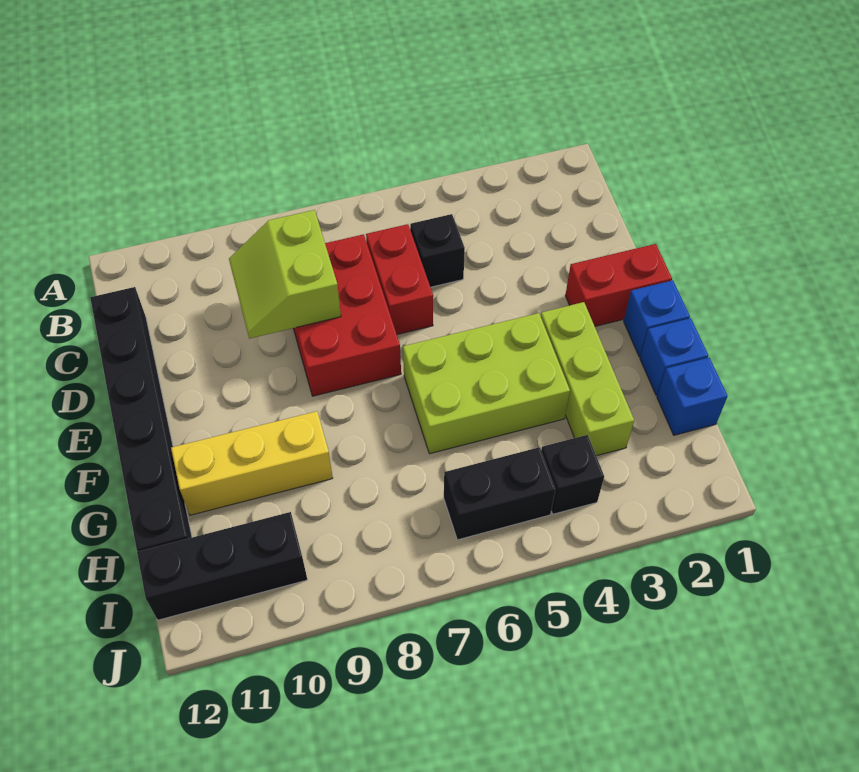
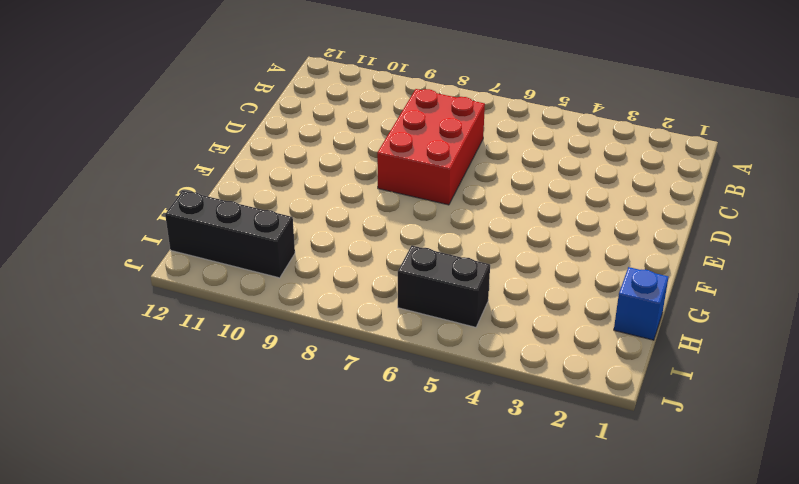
none -> black brick C5 level 1
none -> red brick C6:D6 level 1
none -> black brick C12:H12 level 1

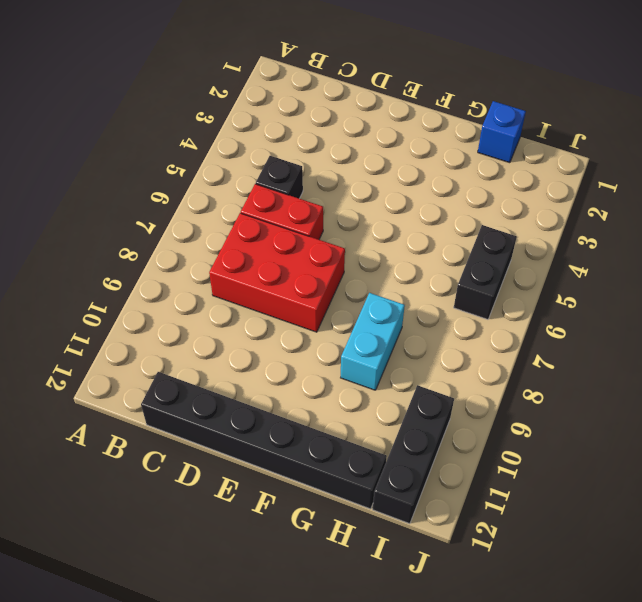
cyan brick G8:G9 level 1 -> yellow brick G9:G11 level 1
none -> red brick E1:E2 level 1
none -> blue brick F1 level 1
none -> lime brick F3:H3 level 1

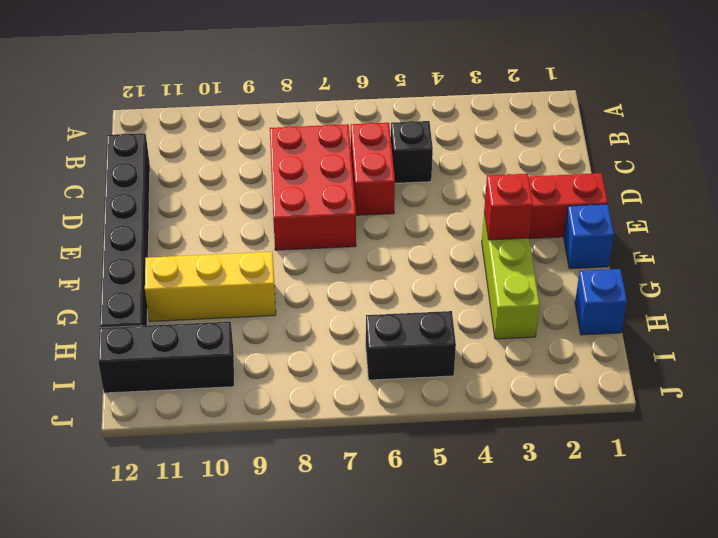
red brick F3 level 2 -> none
none -> lime brick F4:G6 level 1
none -> blue brick G1 level 1
none -> black brick I4 level 1

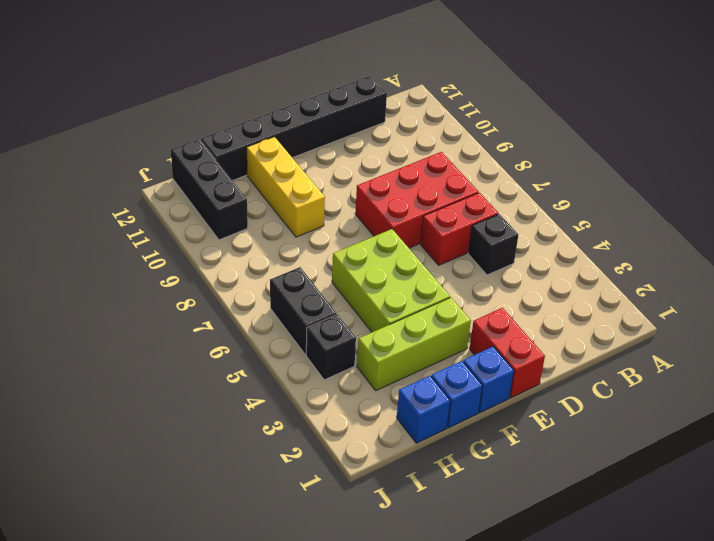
none -> lime slope C8:D9 level 2 top 8

